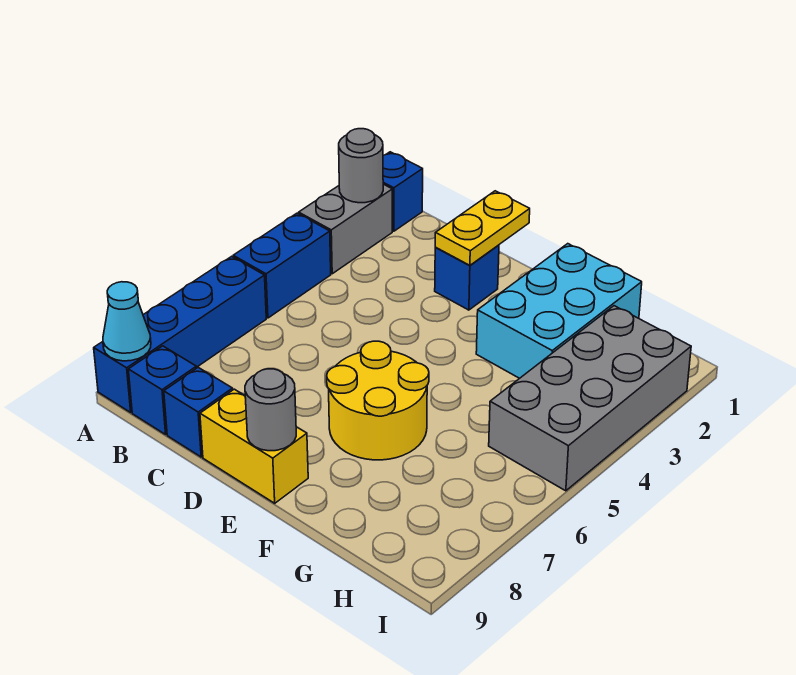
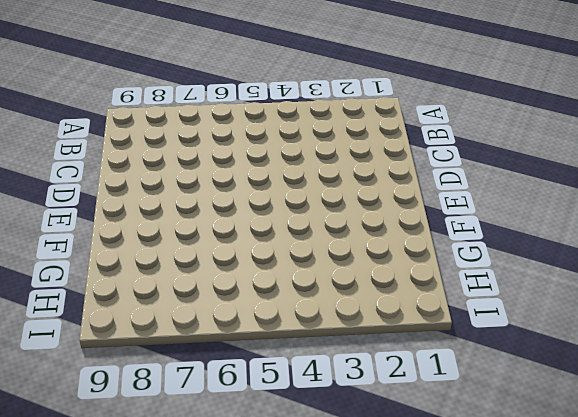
none -> blue brick A1 level 1
none -> grey brick A2:A3 level 1
none -> blue brick A4:A5 level 1

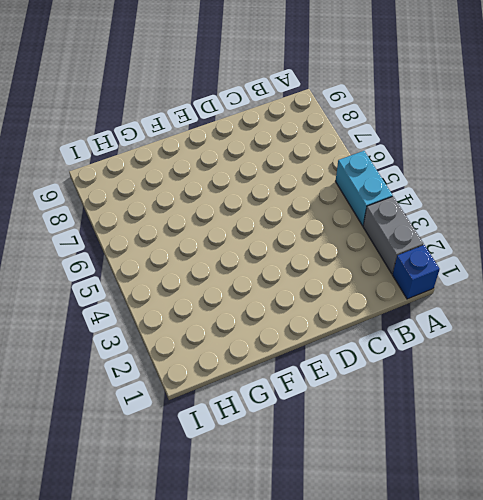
cyan brick A4:A5 level 1 -> blue brick A4:A5 level 1
none -> blue brick A6:A9 level 1
none -> blue brick B9 level 1
none -> blue brick C9 level 1

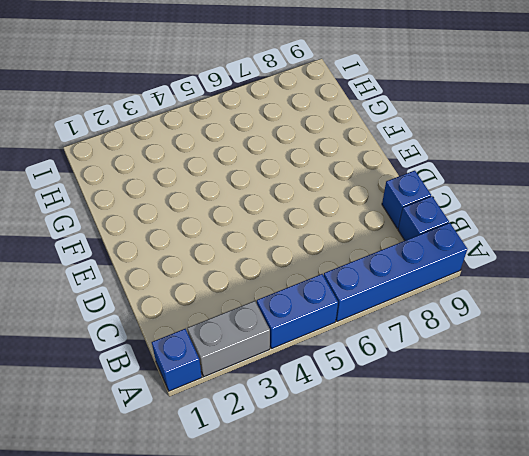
none -> blue brick D2 level 1
none -> yellow brick D9:E9 level 1
none -> yellow round brick E6:F7 level 1

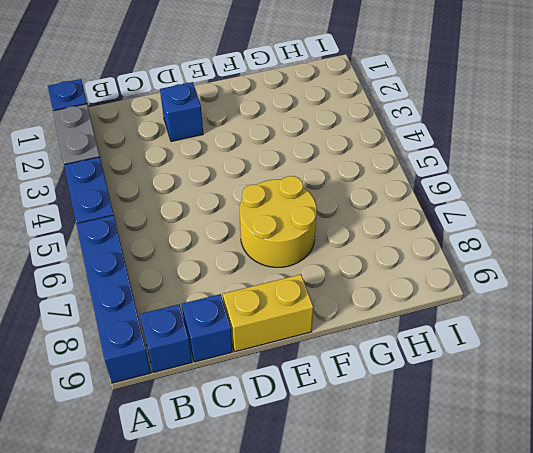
none -> cyan brick F1:G3 level 1
none -> grey brick H2:I5 level 1
none -> grey round brick A2 level 2

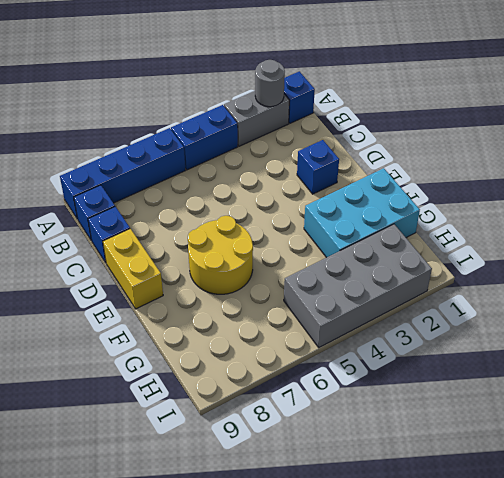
none -> cyan cone A9 level 2
none -> yellow plate D1:D2 level 2
none -> grey round brick E9 level 2

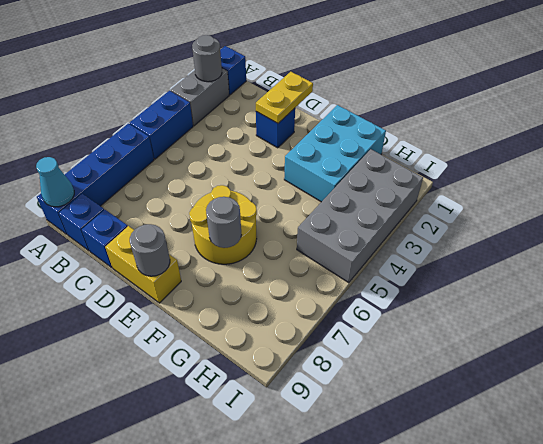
grey round brick F7 level 2 -> none

